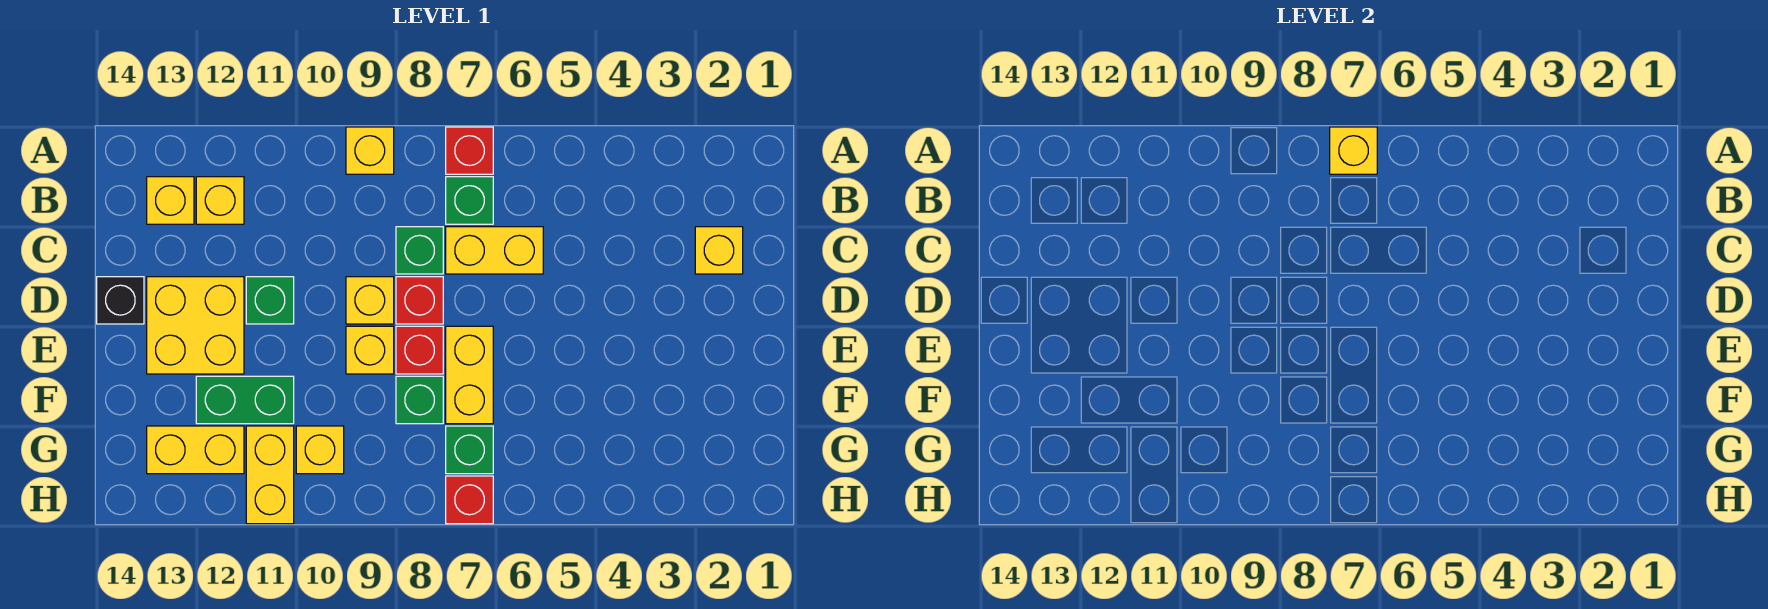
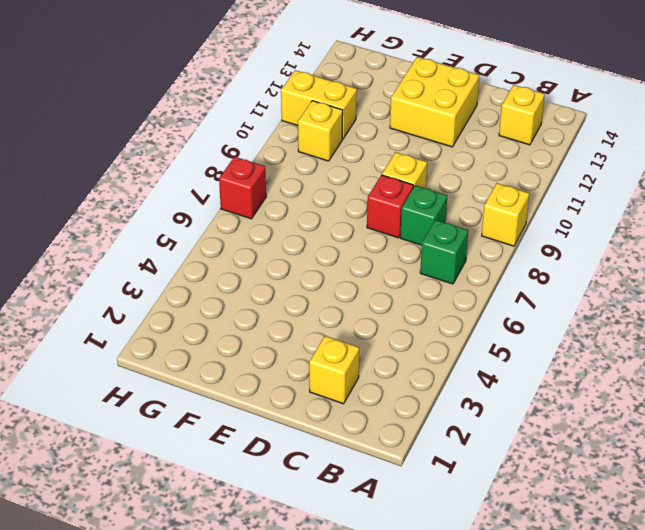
none -> red brick A7 level 1
none -> yellow brick B12 level 1
none -> yellow brick C6:C7 level 1

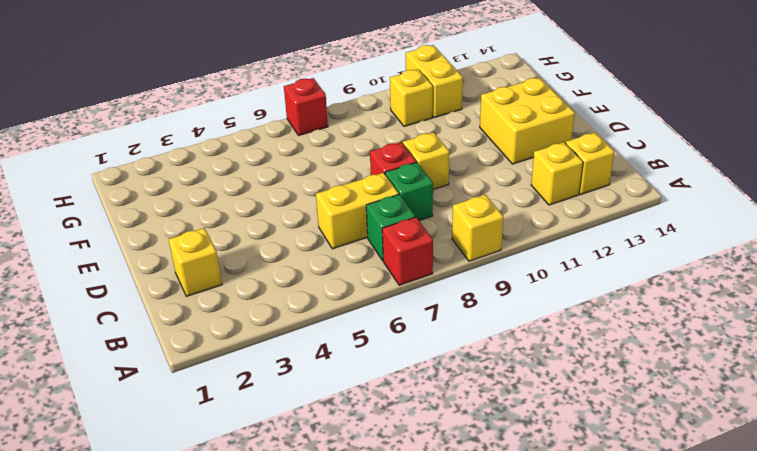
none -> green brick D11 level 1
none -> black brick D14 level 1
none -> yellow brick E7:F7 level 1

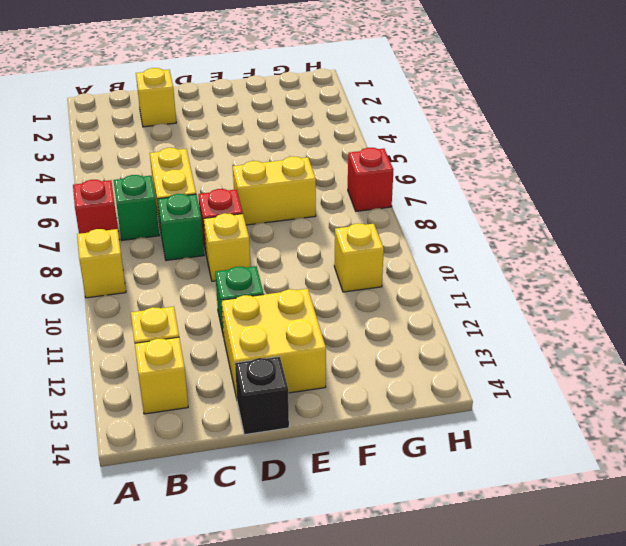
none -> red brick E8 level 1
none -> yellow brick E9 level 1
none -> green brick F8 level 1

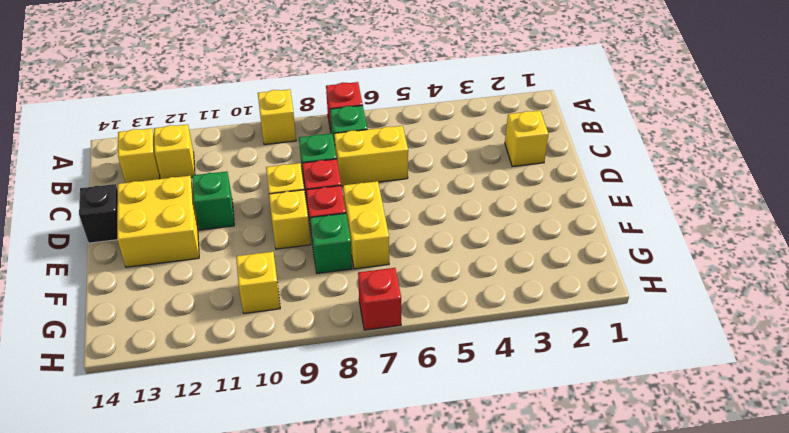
none -> green brick F11:F12 level 1
none -> green brick G7 level 1
none -> yellow brick G11:H11 level 1

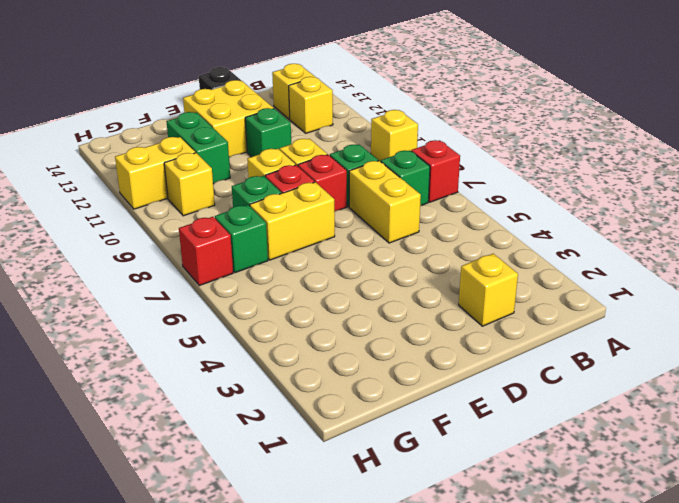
none -> yellow brick G12:G13 level 1
none -> yellow brick A7 level 2

